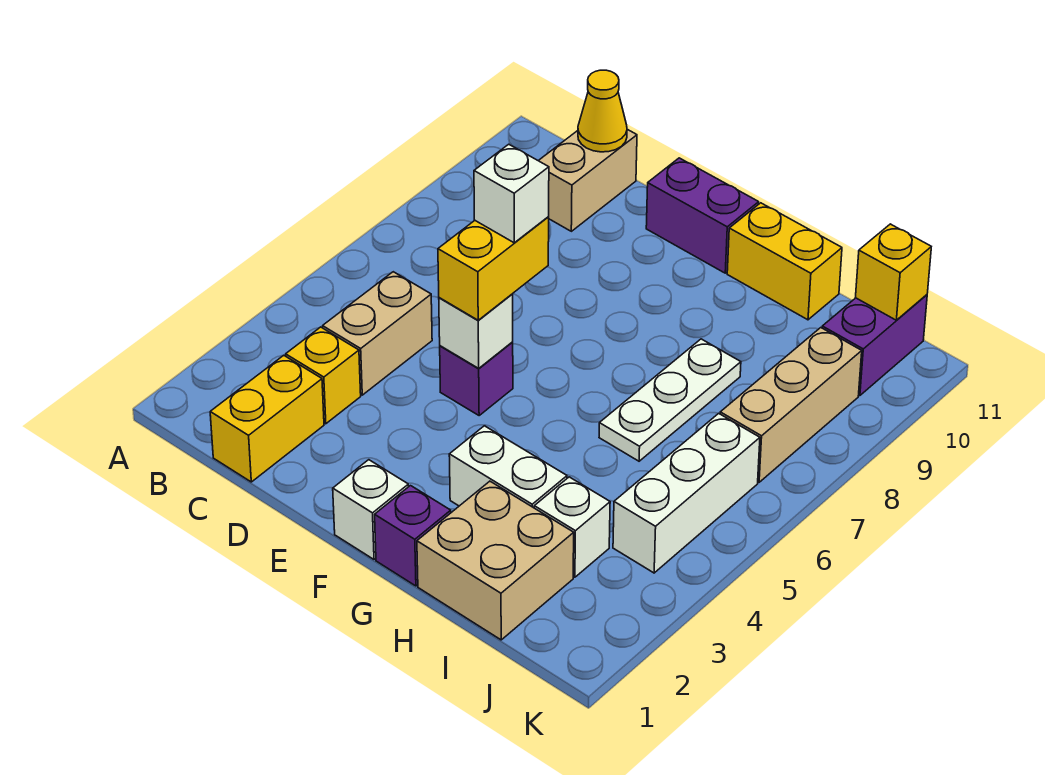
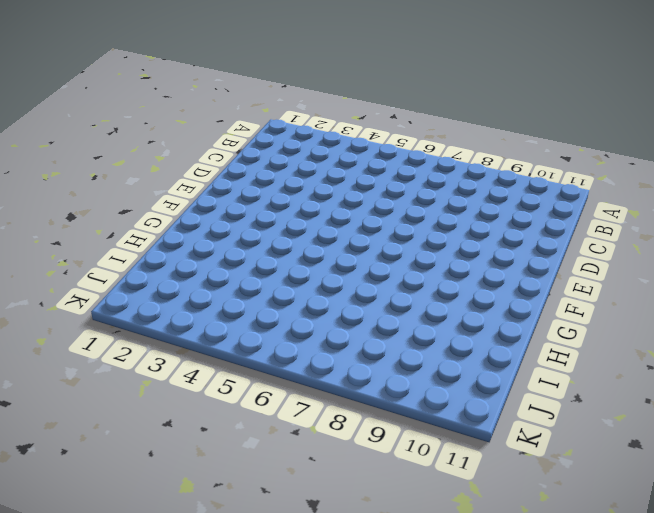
none -> yellow brick C1:C2 level 1
none -> yellow brick C3 level 1
none -> tan brick C4:C5 level 1

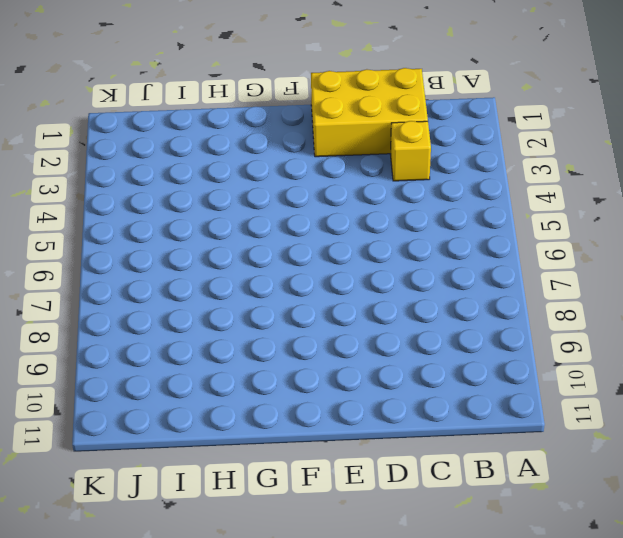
yellow brick C1:E2 level 1 -> yellow brick C1:C2 level 1
none -> tan brick C4:C5 level 1
none -> tan brick C10:C11 level 1
none -> purple brick E5 level 1

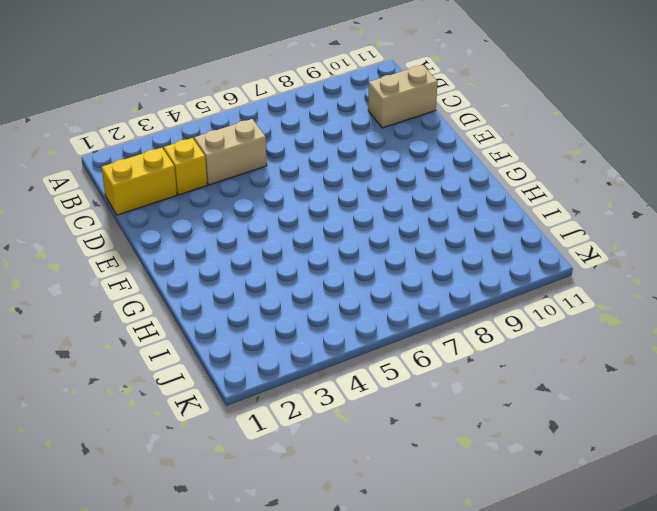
none -> purple brick E5 level 1
none -> purple brick E11:F11 level 1
none -> white brick F1 level 1

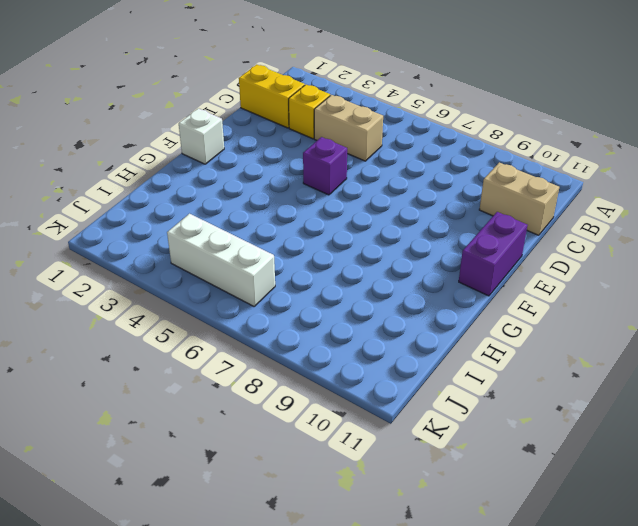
none -> purple brick G1 level 1
none -> white brick G3:H3 level 1
none -> yellow brick G11:H11 level 1

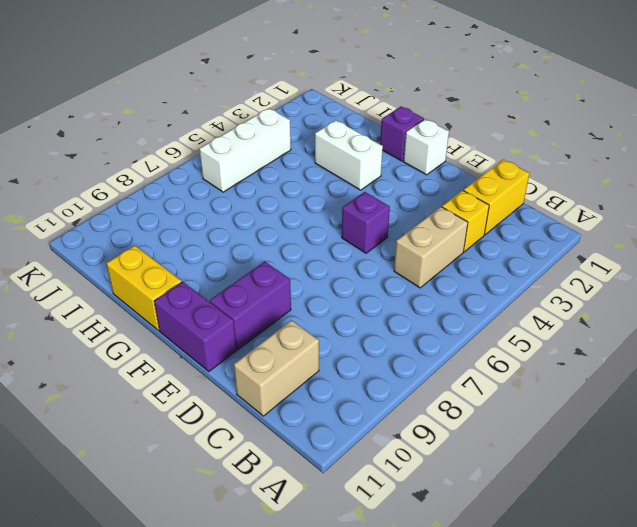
purple brick E9:E10 level 1 -> purple brick J10:J11 level 1
none -> tan brick H1:I2 level 1
none -> white plate H6:H8 level 1
none -> white brick I3 level 1

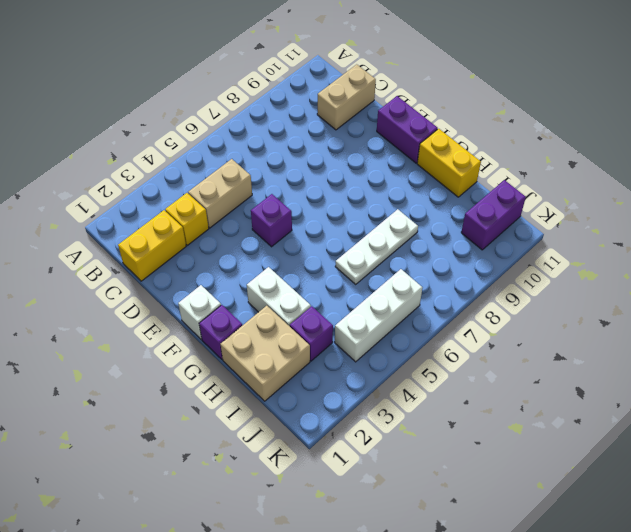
purple brick I3 level 1 -> white brick I3 level 1
none -> tan brick J7:J9 level 1
none -> yellow cone C11 level 2
none -> white brick E5 level 2

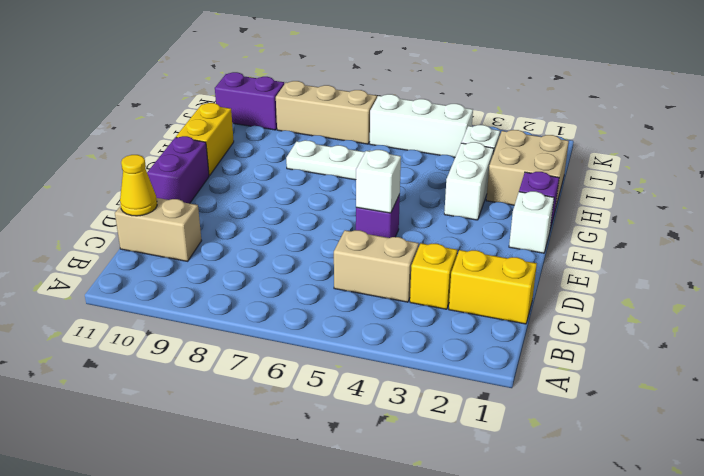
none -> yellow brick J11 level 2
none -> yellow brick E5:E6 level 3
none -> white brick E6 level 4

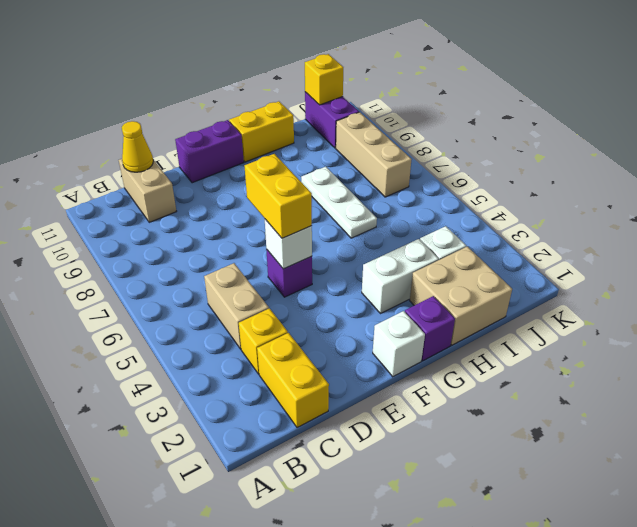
none -> white brick J4:J6 level 1
none -> white brick E6 level 4

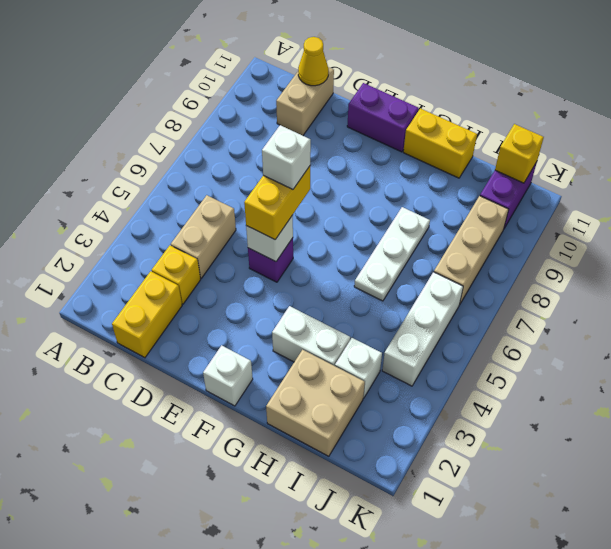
none -> purple brick G1 level 1

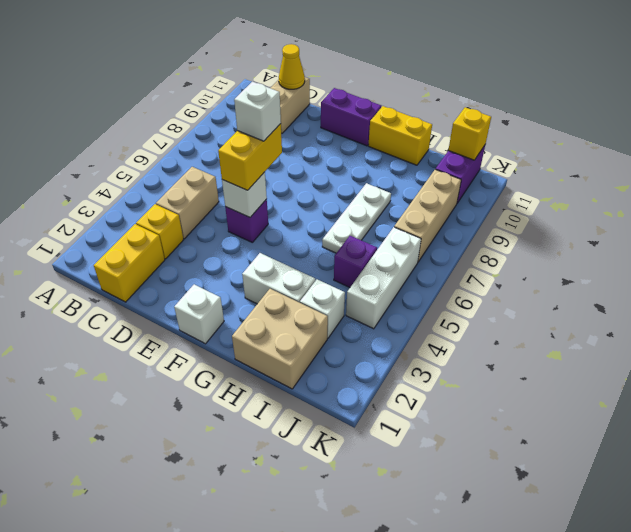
purple brick I5 level 1 -> purple brick G1 level 1

